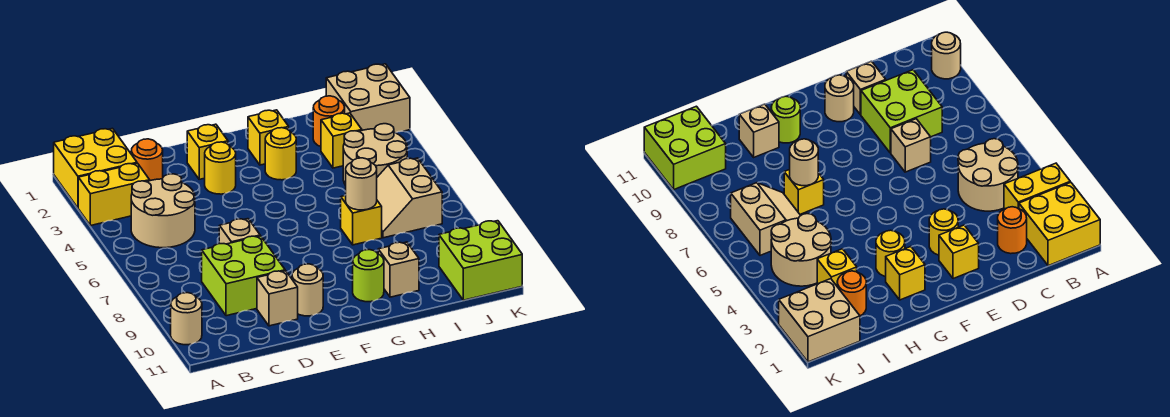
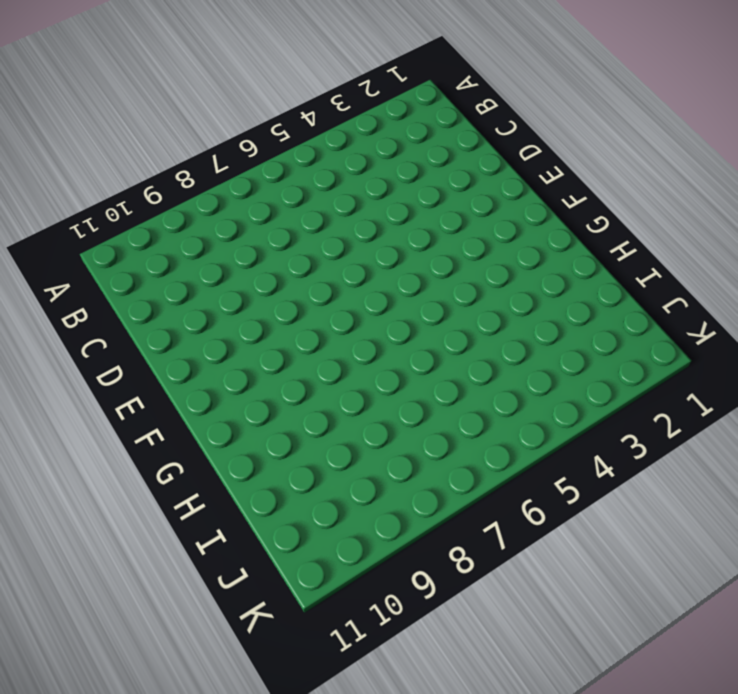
none -> yellow brick A1:B2 level 1
none -> yellow brick A3:B3 level 1
none -> tan round brick A10 level 1

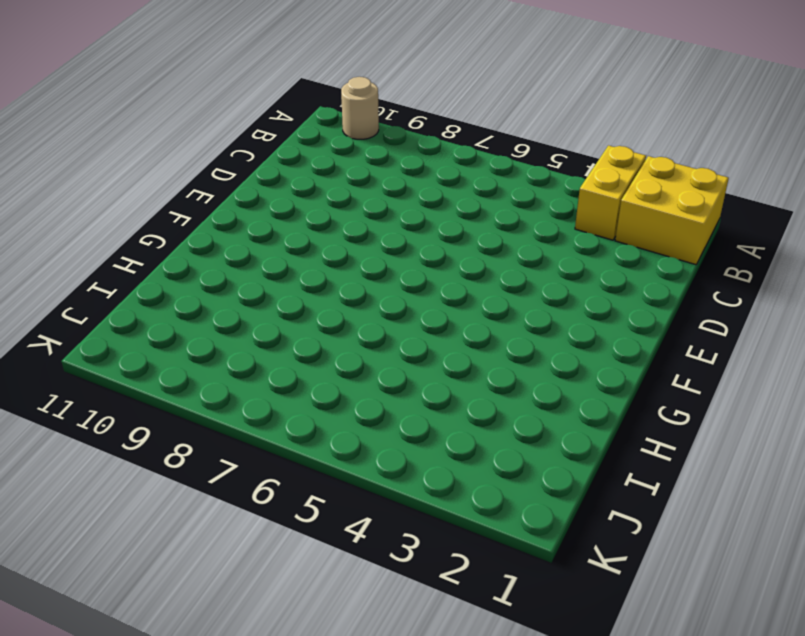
none -> tan round brick B4:C5 level 1
none -> orange round brick C2 level 1
none -> lime brick C8:D9 level 1

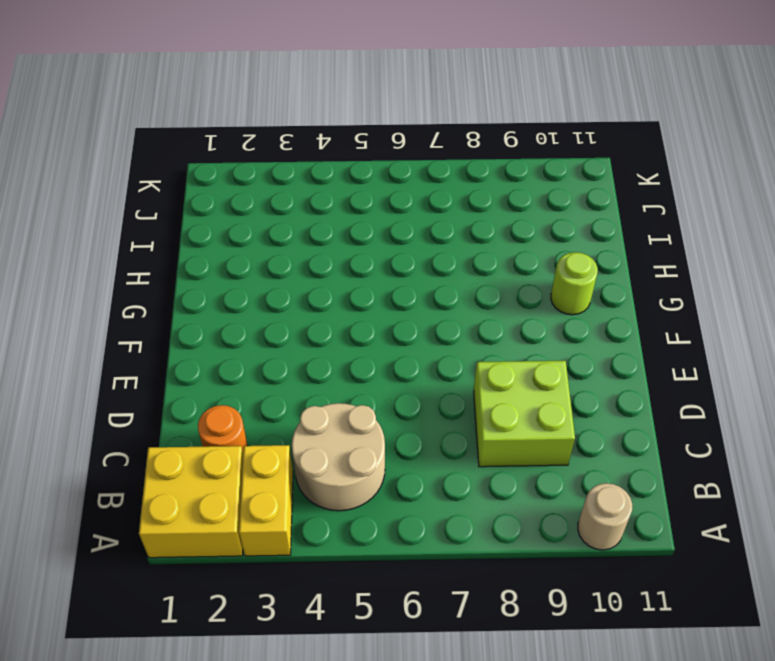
none -> tan brick D7 level 1
none -> tan brick D10 level 1
none -> yellow brick E2 level 1

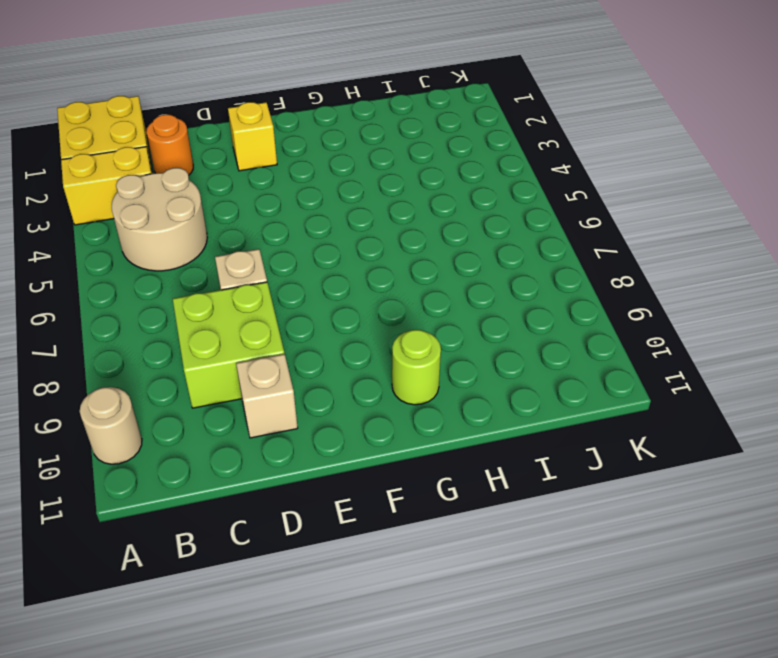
none -> yellow round brick E3 level 1
none -> tan round brick E10 level 1
none -> yellow brick G2 level 1

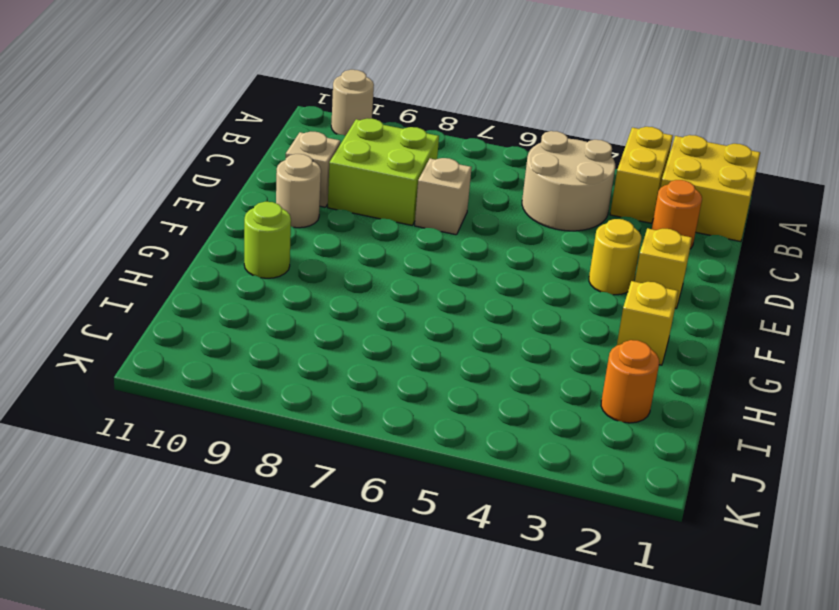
none -> yellow round brick G3 level 1
none -> yellow brick H7 level 1
none -> tan brick H10 level 1

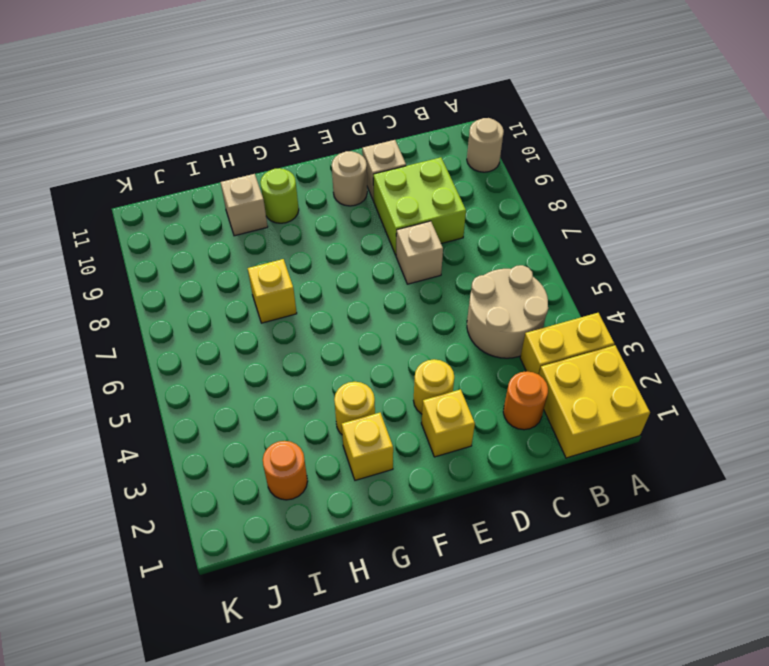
none -> yellow brick I3 level 1
none -> tan round brick I4:J5 level 1
none -> tan slope I6:J7 level 1 top J

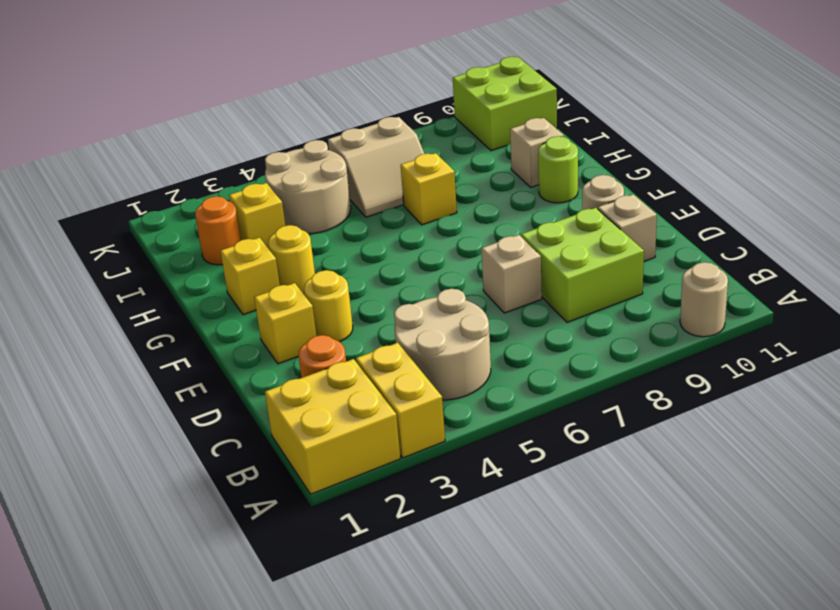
none -> tan brick J1:K2 level 1
none -> tan round brick H7 level 2

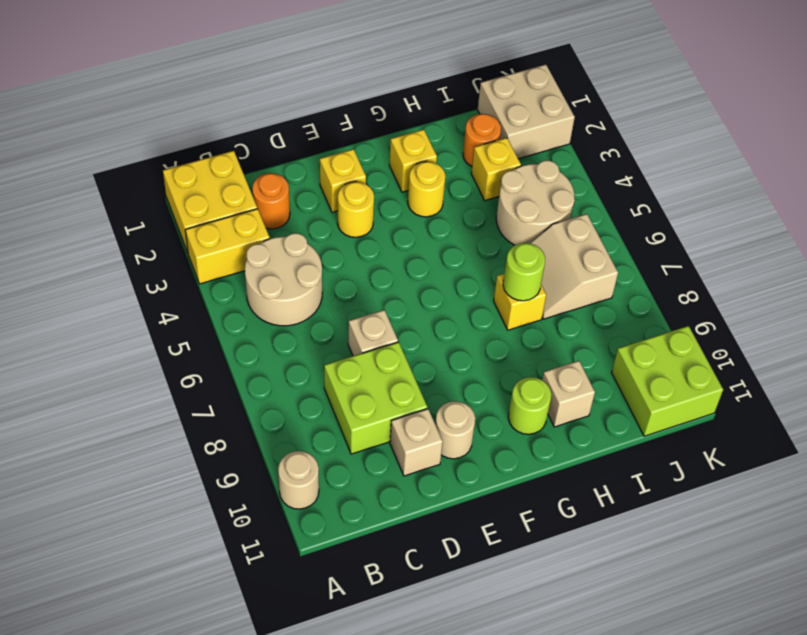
lime round brick H7 level 2 -> tan round brick H7 level 2

